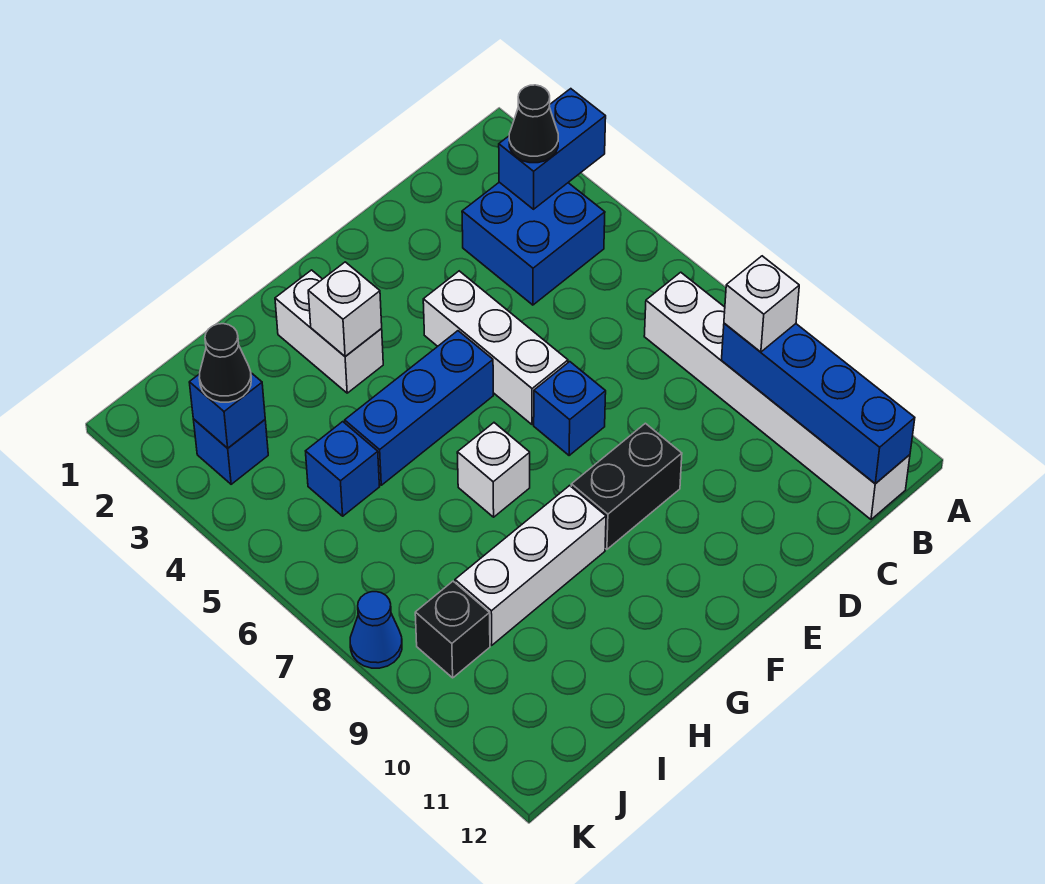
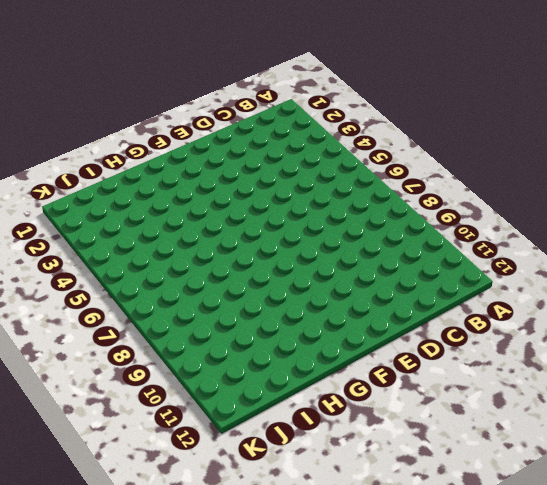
none -> blue brick B3:C4 level 1
none -> white brick B7:B12 level 1
none -> white brick E4:E6 level 1

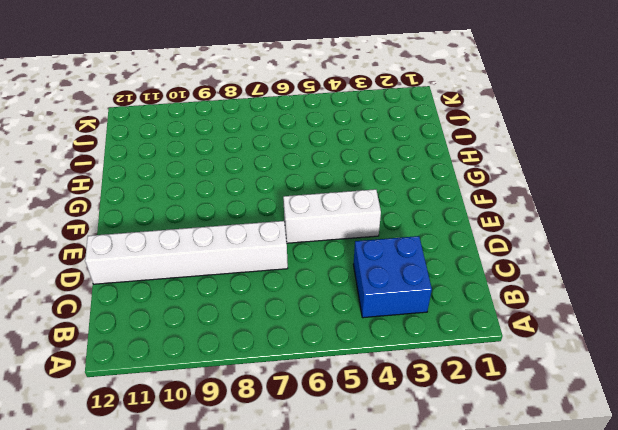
white brick D7:D12 level 1 -> white brick B7:B12 level 1
none -> blue brick E7 level 1
none -> black brick E9:F9 level 1
none -> blue brick F5:H5 level 1

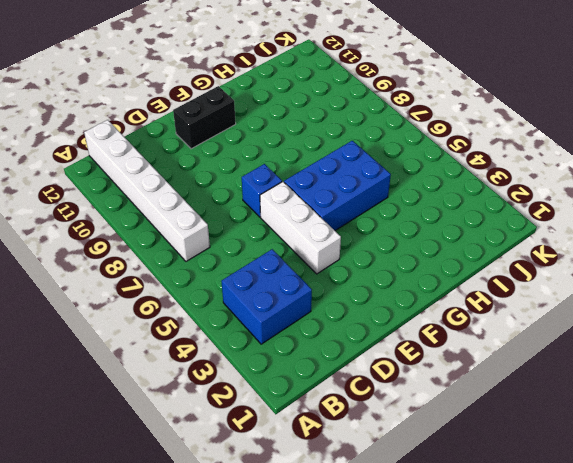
black brick E11:F11 level 1 -> black brick E9:F9 level 1
blue brick F5:H6 level 1 -> blue brick F5:H5 level 1
none -> white brick G2:G3 level 1
none -> white brick G7 level 1
none -> white brick G9:I9 level 1

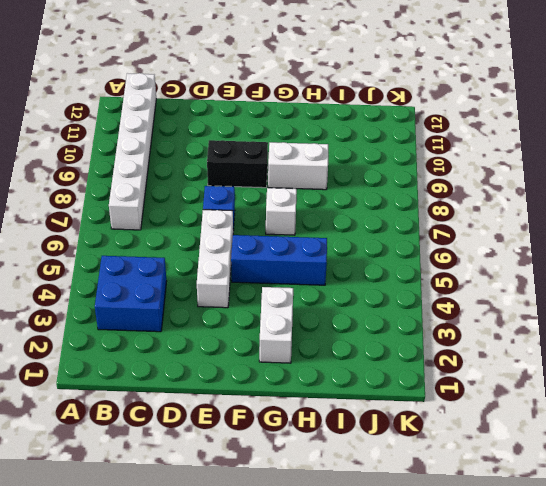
white brick G9:H9 level 1 -> white brick G9:I9 level 1
none -> blue brick I5 level 1
none -> blue brick J3 level 1
none -> black brick J9 level 1

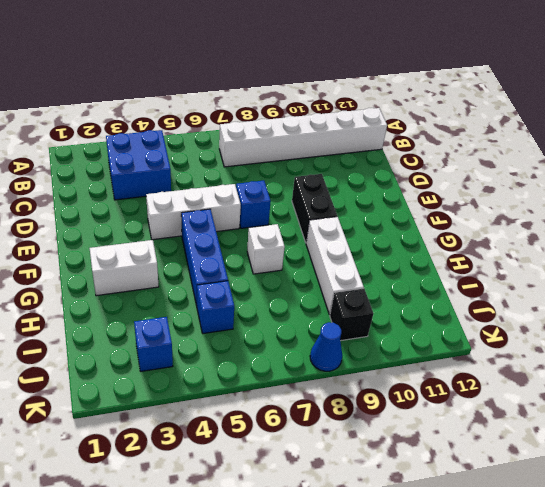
none -> blue brick A3:B3 level 2
none -> blue brick B9:B12 level 2
none -> white brick G3 level 2

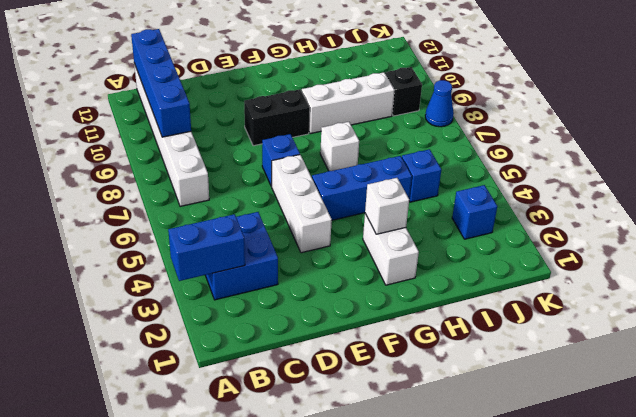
none -> blue brick J3 level 2
none -> black cone B3 level 3
none -> white brick B9 level 3

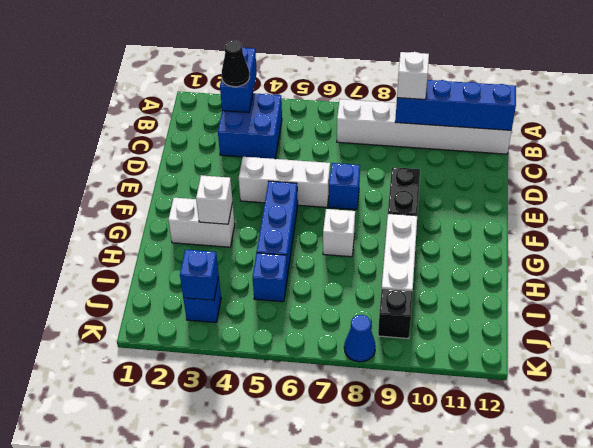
none -> black cone J3 level 3

